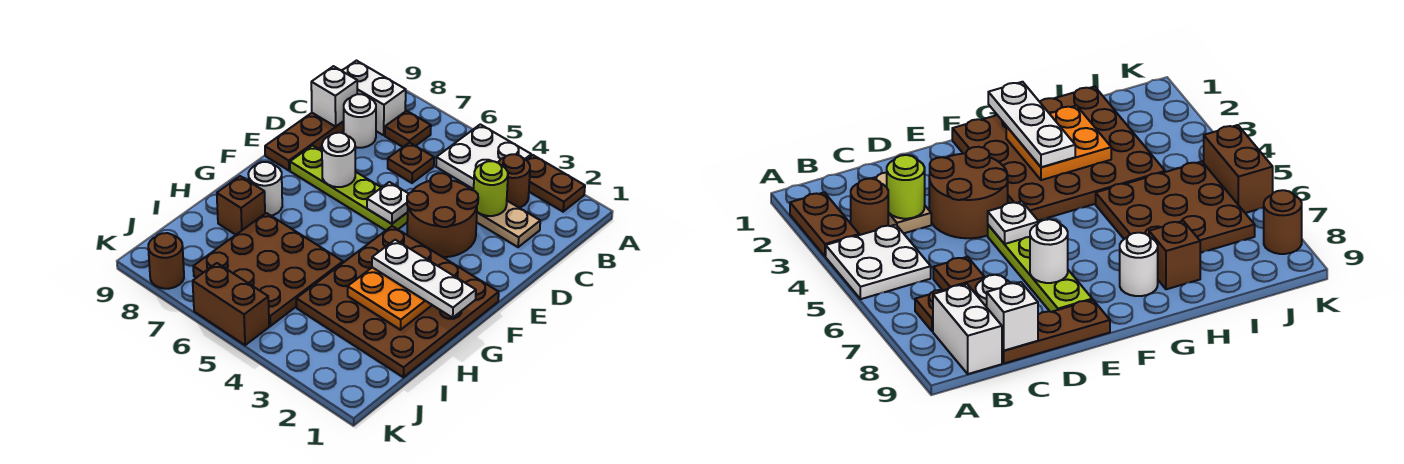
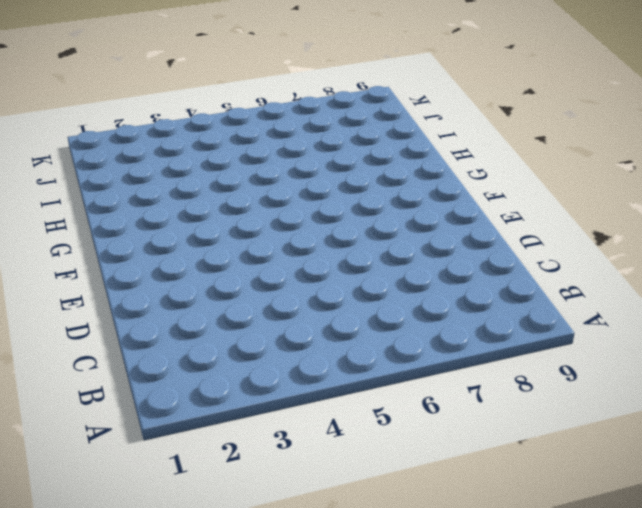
none -> brown plate A2:A3 level 1
none -> white plate A4:B5 level 1
none -> brown round brick B3 level 1

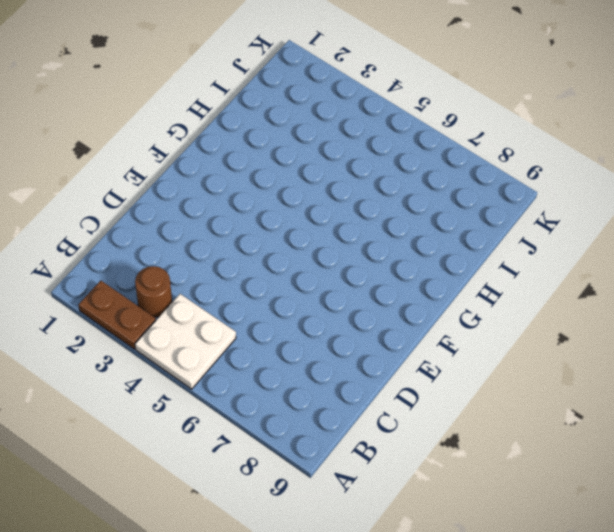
none -> brown plate B7 level 1
none -> white brick B8:B9 level 1
none -> tan plate C2:C3 level 1

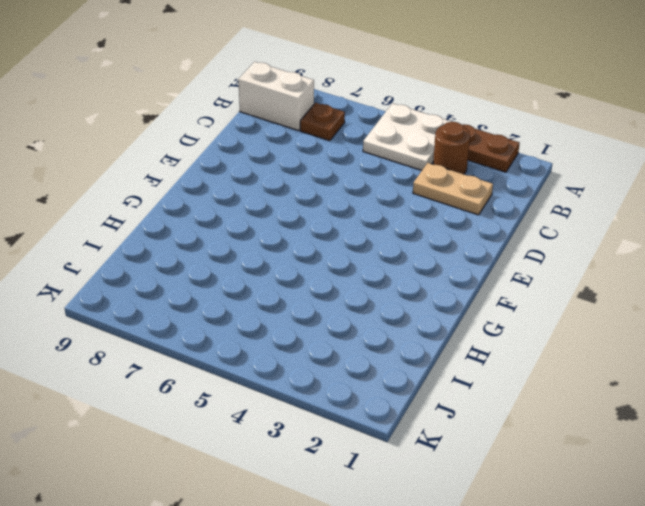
none -> brown plate C6 level 1
none -> white round brick C8 level 1
none -> brown plate C9:E9 level 1

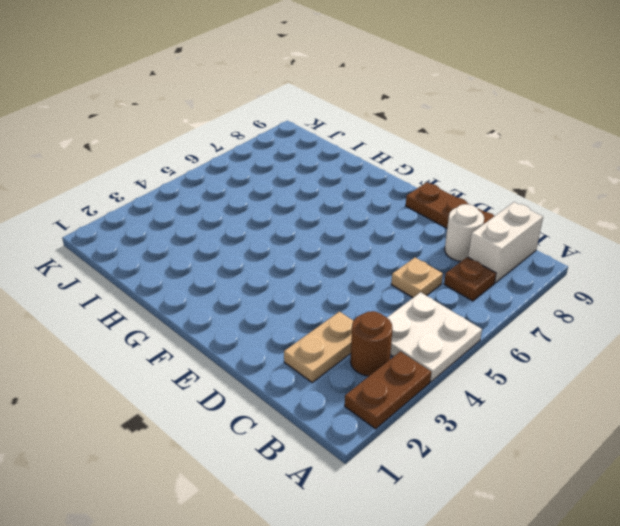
tan plate C6 level 1 -> brown plate C6 level 1
none -> brown round brick D3:E4 level 1
none -> lime plate E5:E8 level 1
none -> brown plate F1:I4 level 1

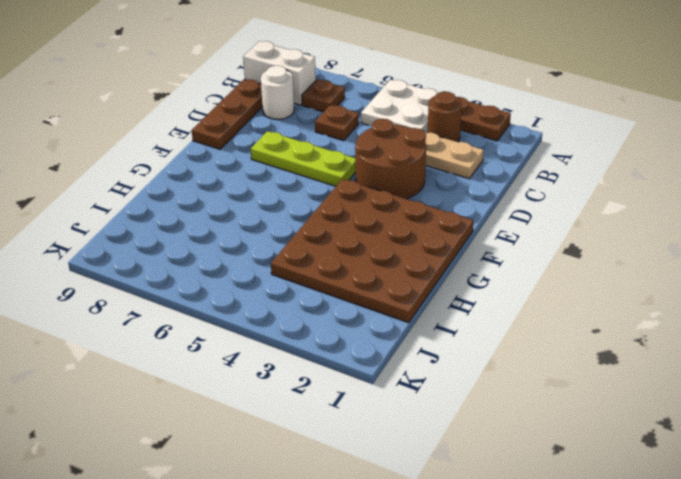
lime plate E5:E7 level 1 -> lime plate E5:E8 level 1
none -> white round brick G8 level 1
none -> brown plate H5:J7 level 1
none -> brown brick H8 level 1

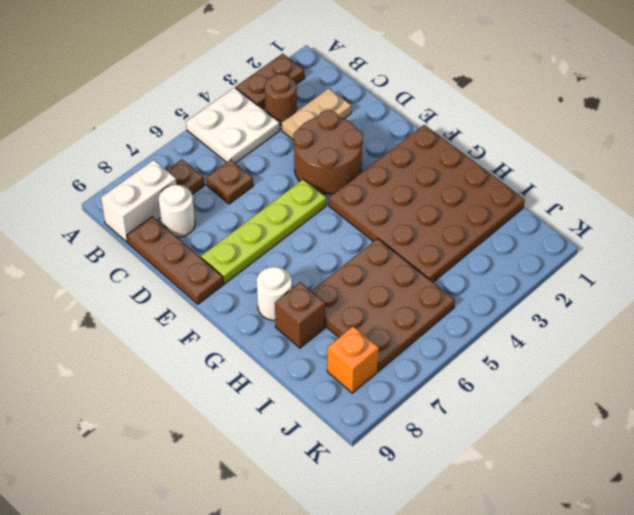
orange brick J8 level 1 -> none
none -> brown brick K5:K6 level 1
none -> brown round brick K8 level 1
none -> lime round brick C3 level 2

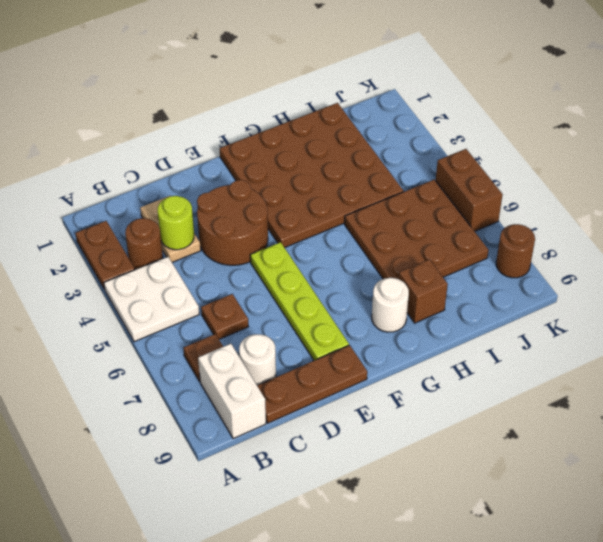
none -> white brick C9 level 2
none -> white plate E5 level 2
none -> white round brick E7 level 2

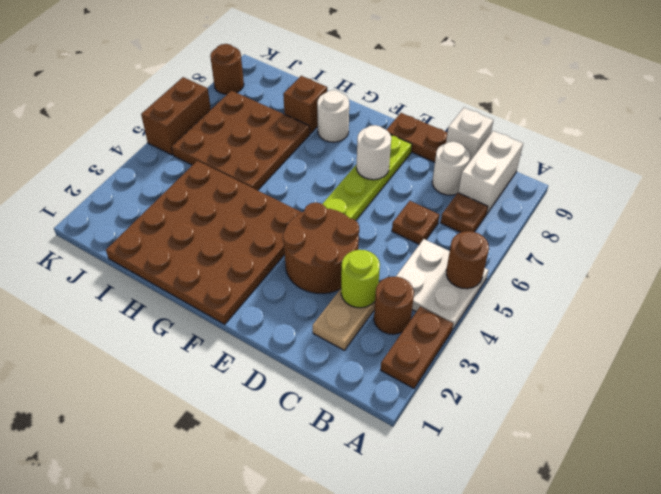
brown round brick A5 level 2 -> none
none -> white plate E5 level 2
none -> orange plate G2:H3 level 2
none -> white plate G1:G3 level 3

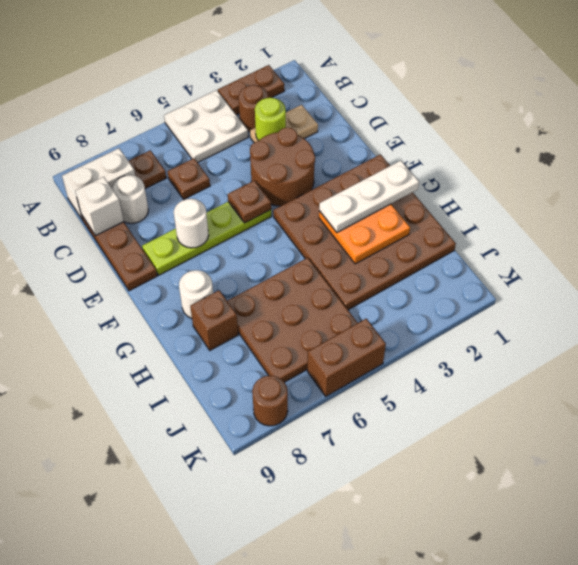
brown plate E5 level 2 -> white plate E5 level 2

